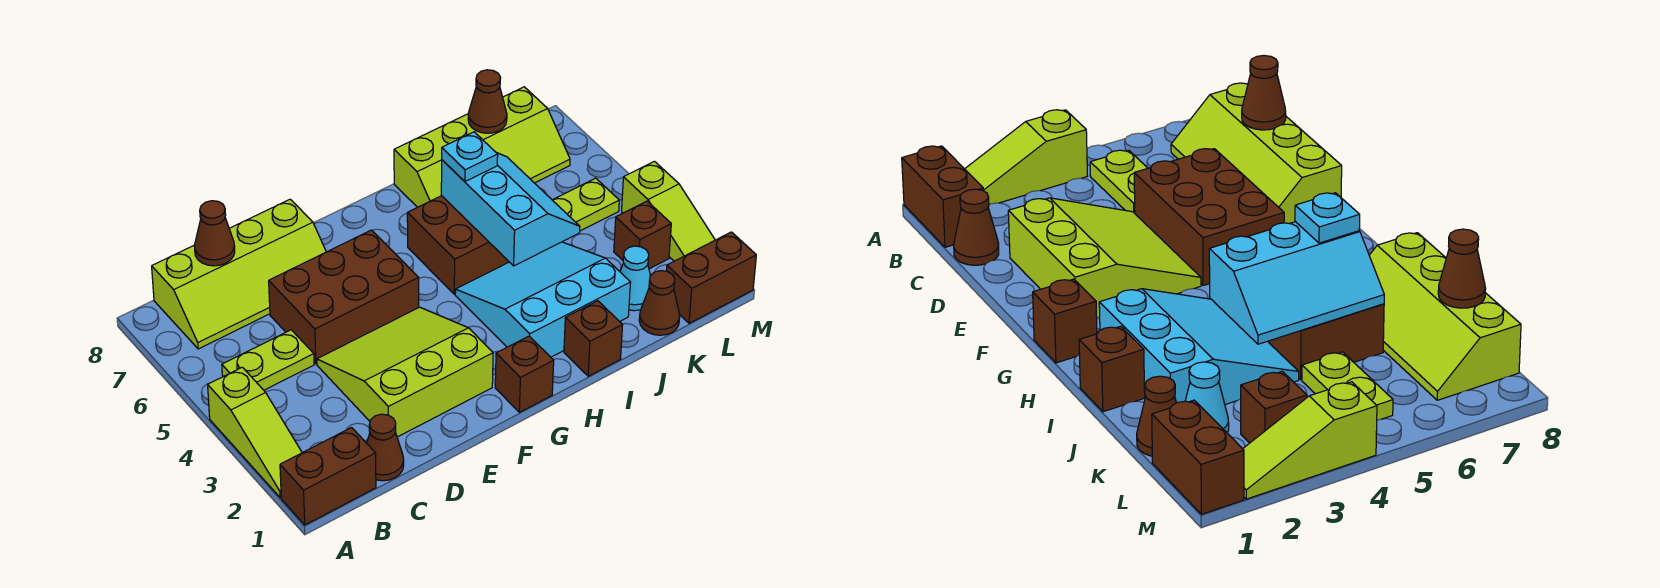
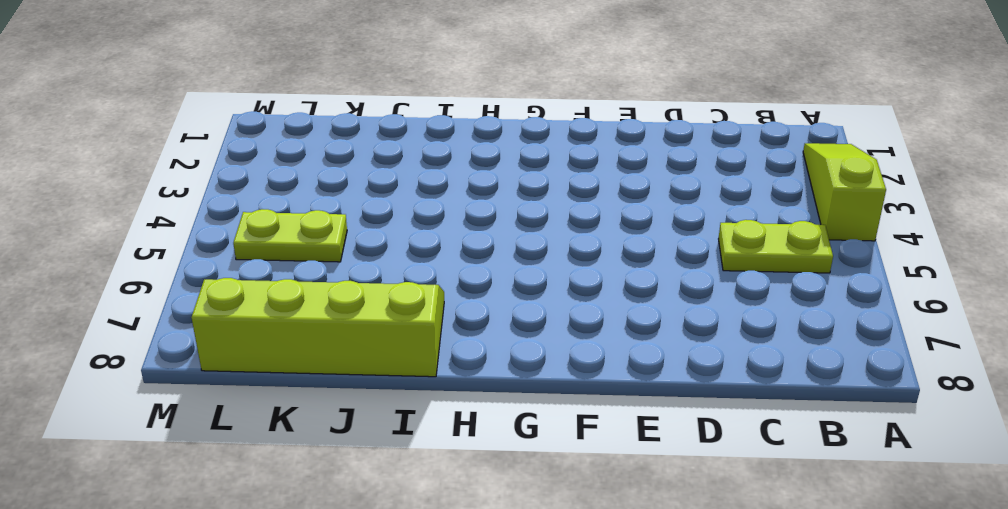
none -> brown brick A1:B1 level 1
none -> lime slope B7:E8 level 1 top 8
none -> brown cone C1 level 1

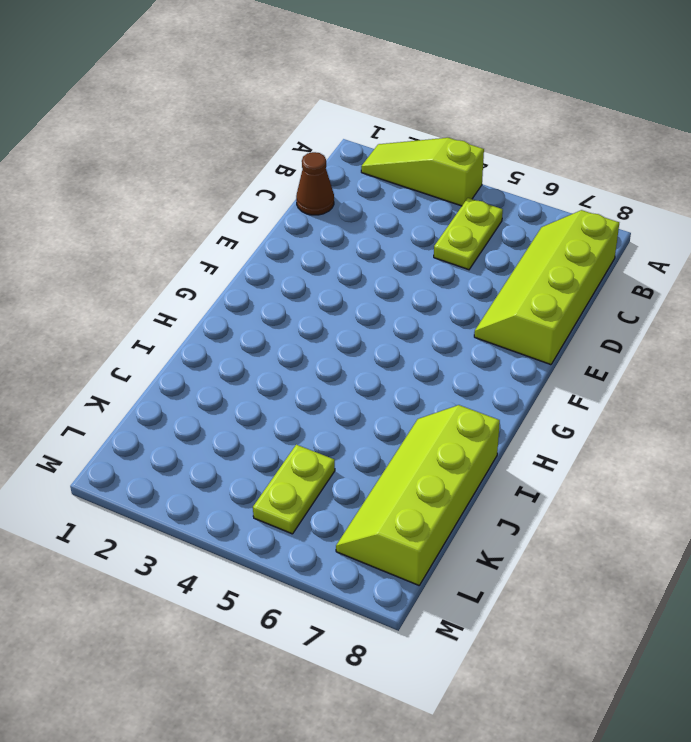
none -> brown brick A1:B1 level 1
none -> lime slope D2:F4 level 1 top 2
none -> brown brick D5:F6 level 1

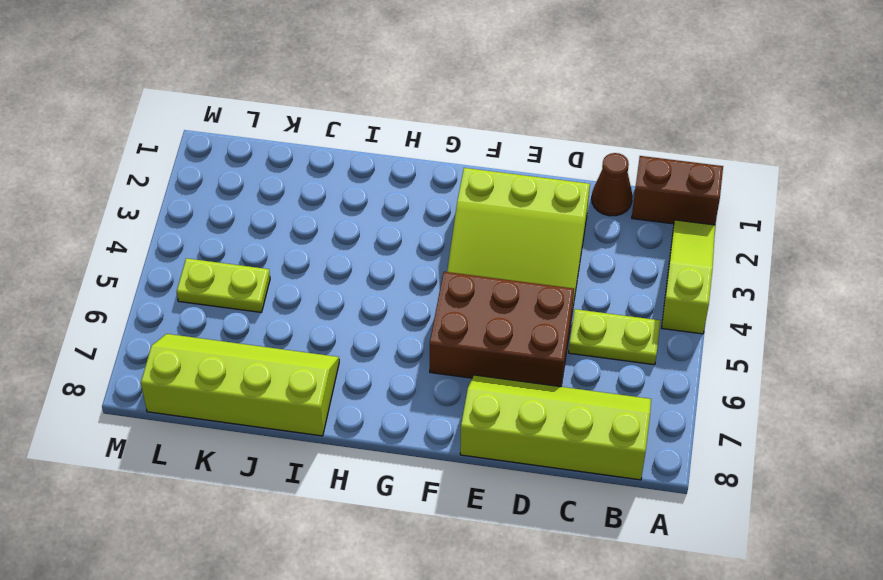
none -> brown brick G1 level 1
none -> cyan slope H2:J4 level 1 top 2
none -> brown brick H5:J6 level 1

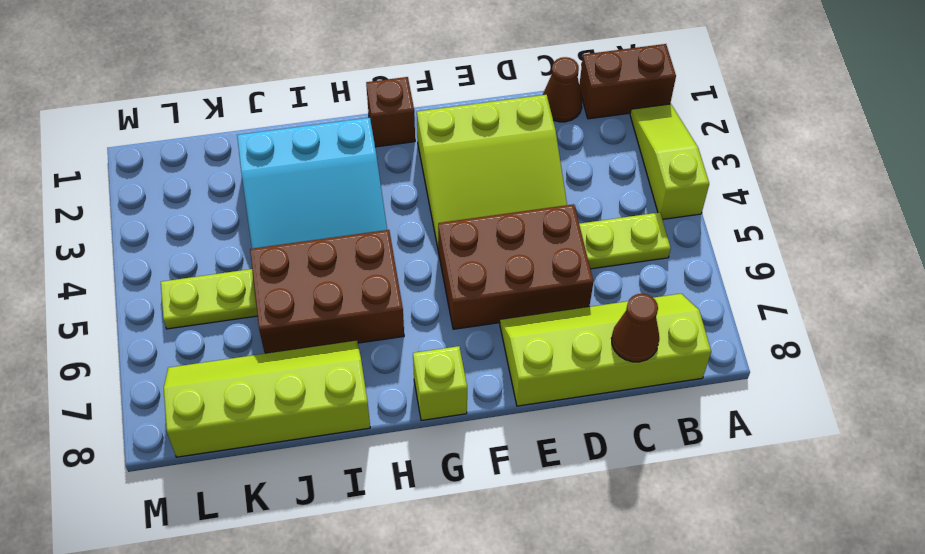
lime brick G8 level 1 -> none
none -> brown brick I1 level 1
none -> brown cone K1 level 1
none -> cyan cone K2 level 1

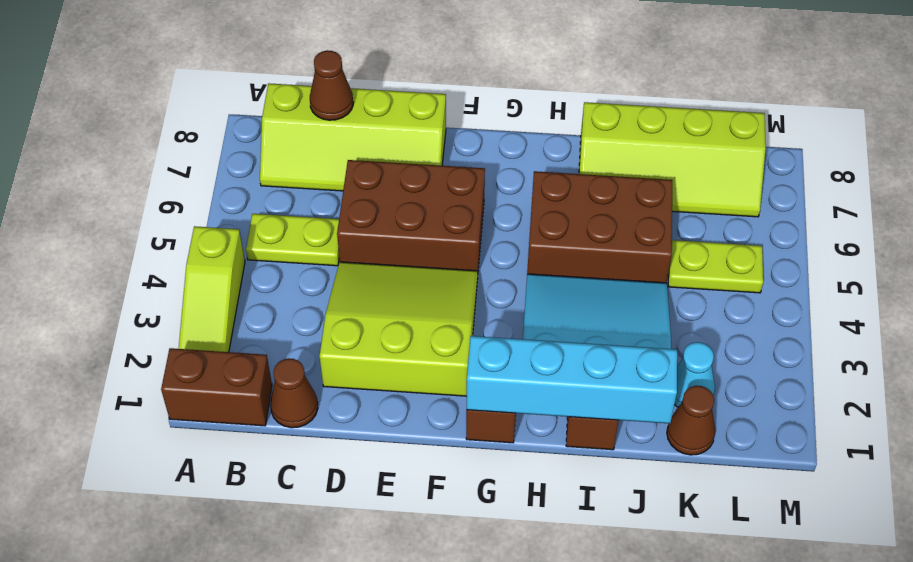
cyan brick G1:J1 level 2 -> none
none -> brown brick L1:M1 level 1
none -> brown brick L3 level 1
none -> lime slope M2:M4 level 1 top 4

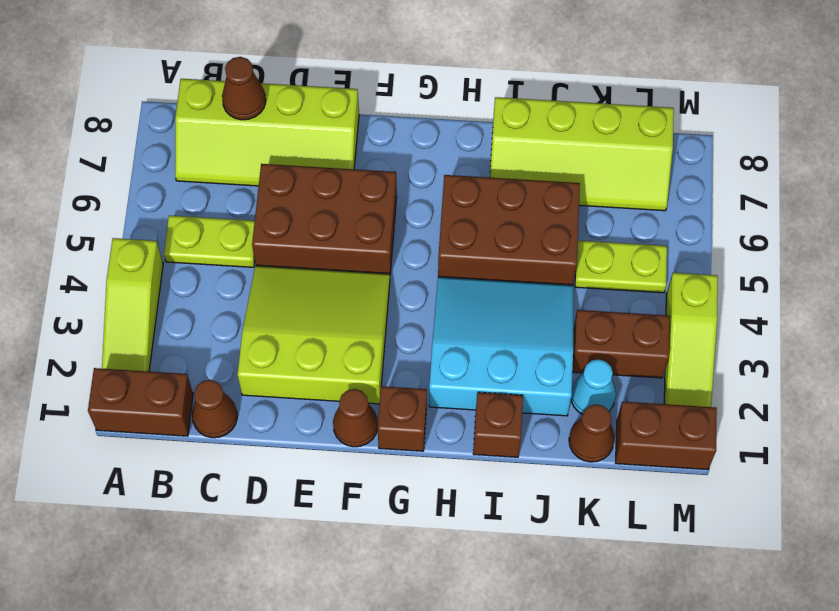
brown cone F1 level 1 -> brown cone K8 level 2
brown brick K3:L3 level 1 -> brown brick L3 level 1
none -> cyan slope I4:J6 level 2 top I
none -> cyan plate I6 level 3

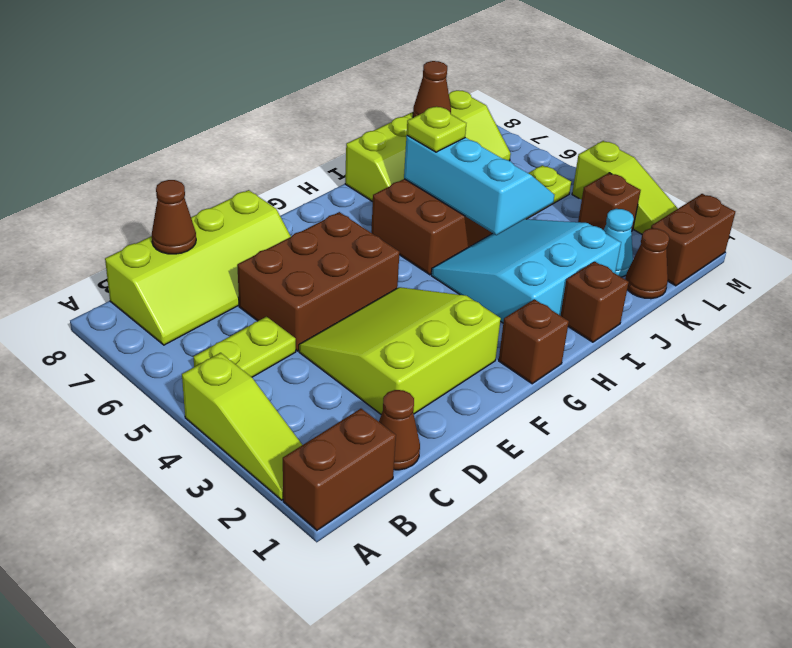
lime plate I6 level 3 -> cyan plate I6 level 3

